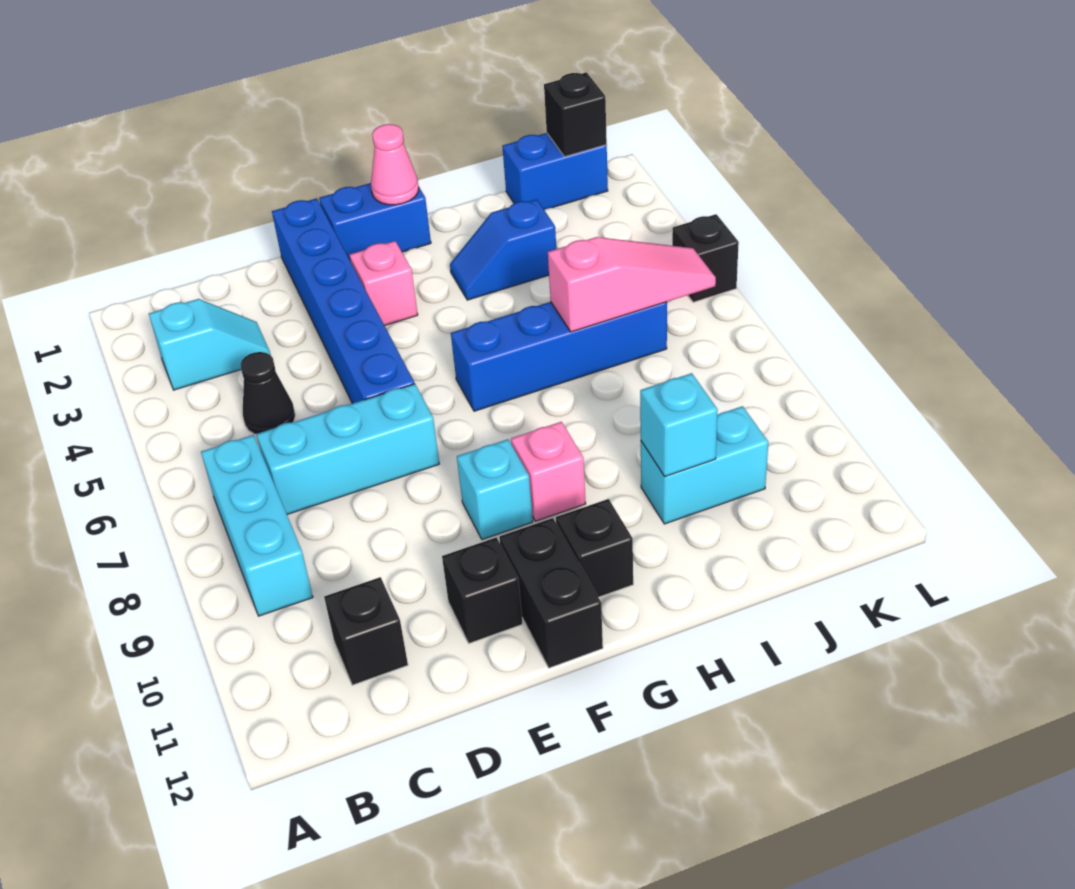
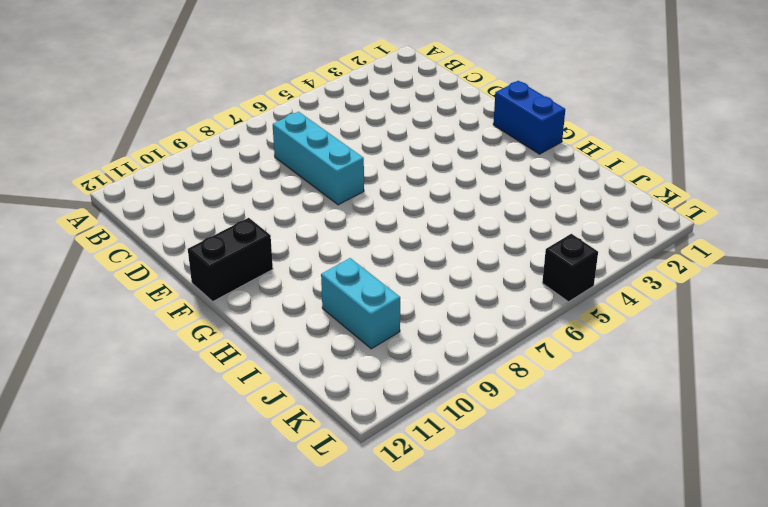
none -> cyan slope B3:C3 level 1 top B
none -> cyan brick B7:B9 level 1
none -> black cone C5 level 1

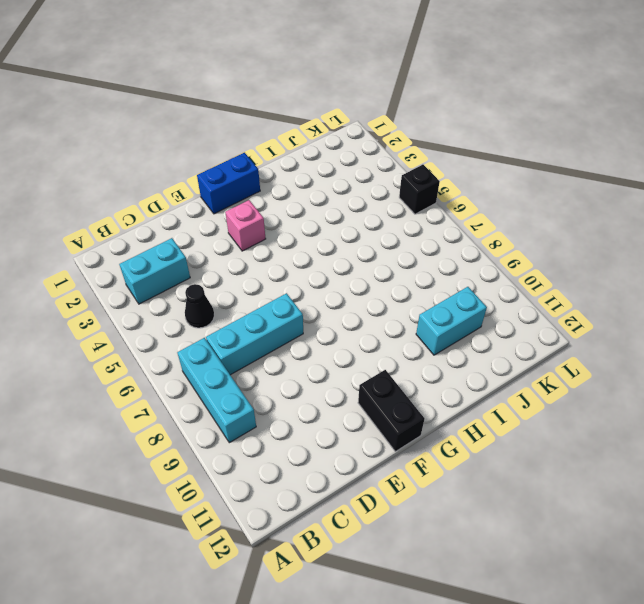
cyan brick B3:C3 level 1 -> cyan slope B3:C3 level 1 top B
none -> black brick C11 level 1
none -> blue brick E1:E6 level 1
none -> black brick E11 level 1

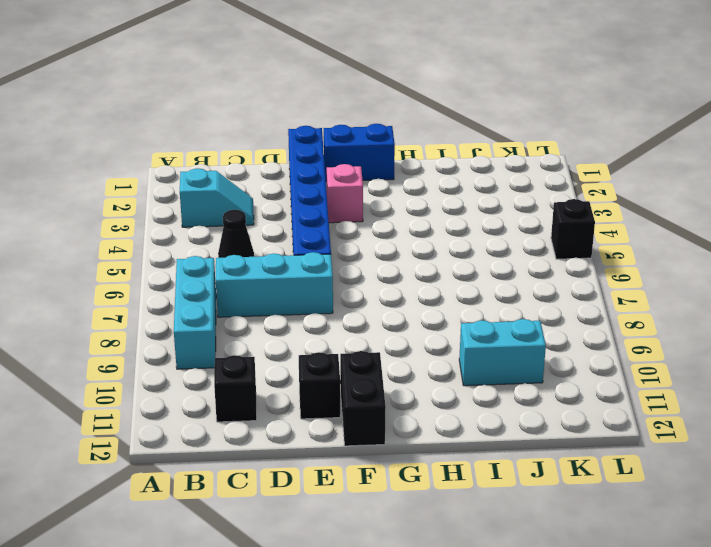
none -> cyan brick F9 level 1
none -> blue brick G6:J6 level 1
none -> pink brick G9 level 1

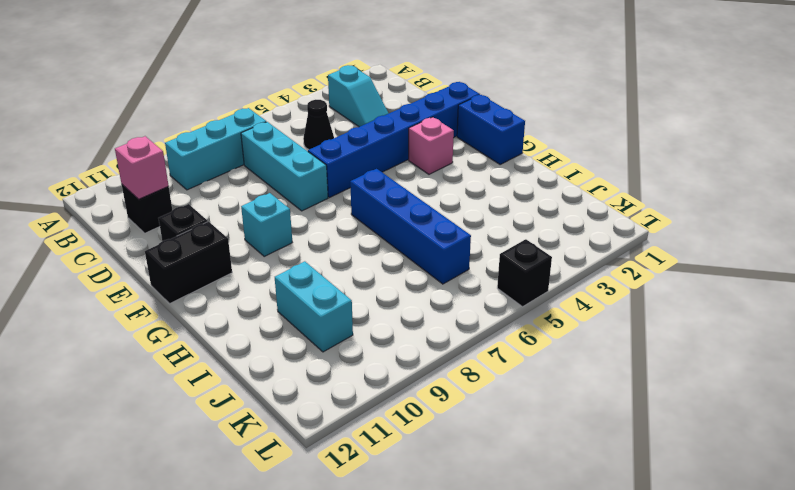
pink brick C11 level 2 -> pink brick G9 level 1
none -> black brick G11 level 1
none -> blue slope H3:I3 level 1 top I
none -> blue brick J1:K1 level 1

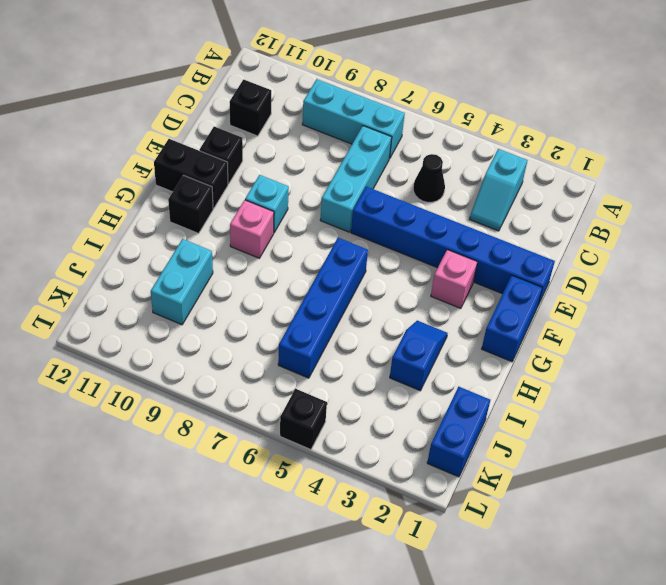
none -> pink cone G1 level 2
none -> pink slope I6:K6 level 2 top I
none -> cyan brick I10 level 2

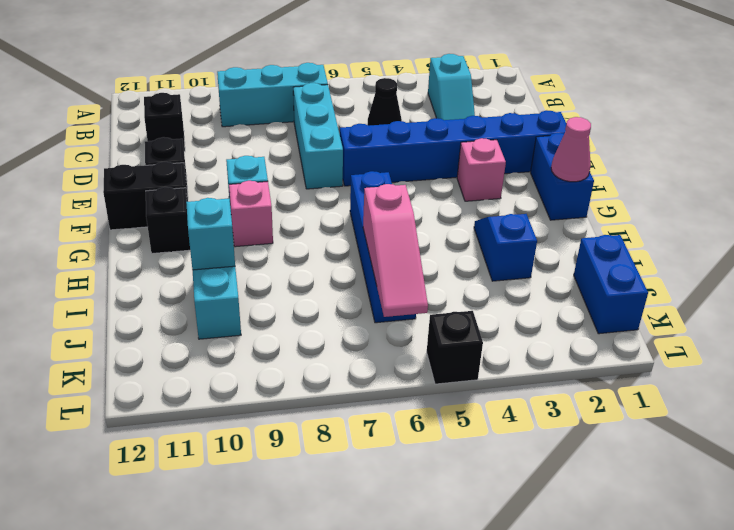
none -> black brick K1 level 2

